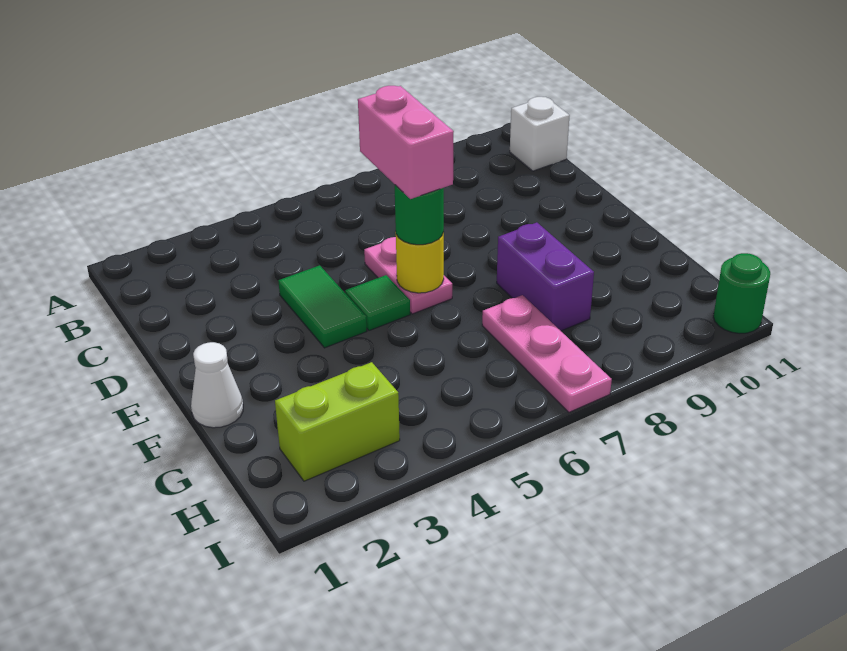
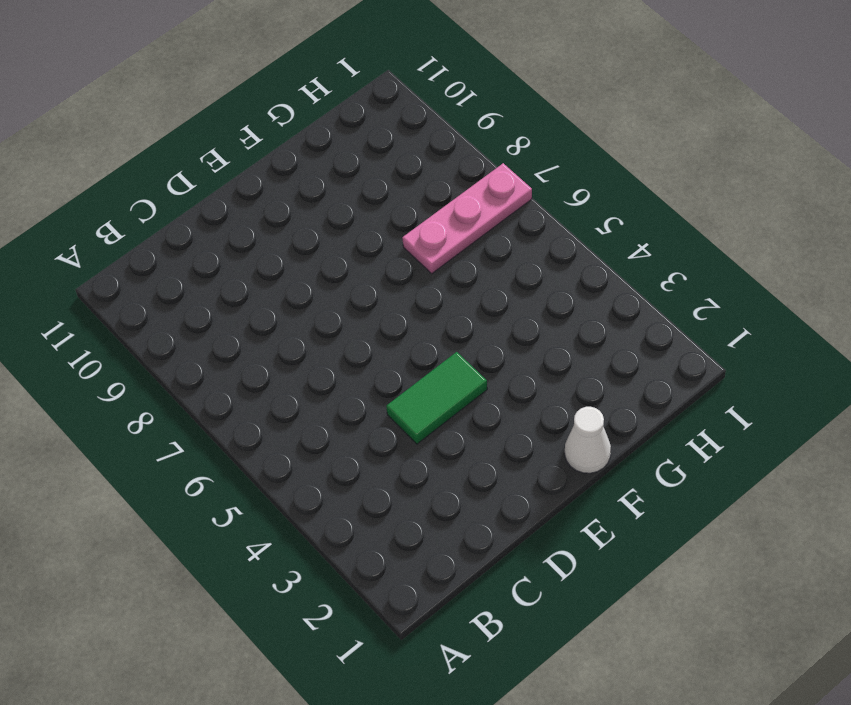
none -> white brick B11 level 1
none -> pink plate D6:E6 level 1
none -> green tile E5 level 1

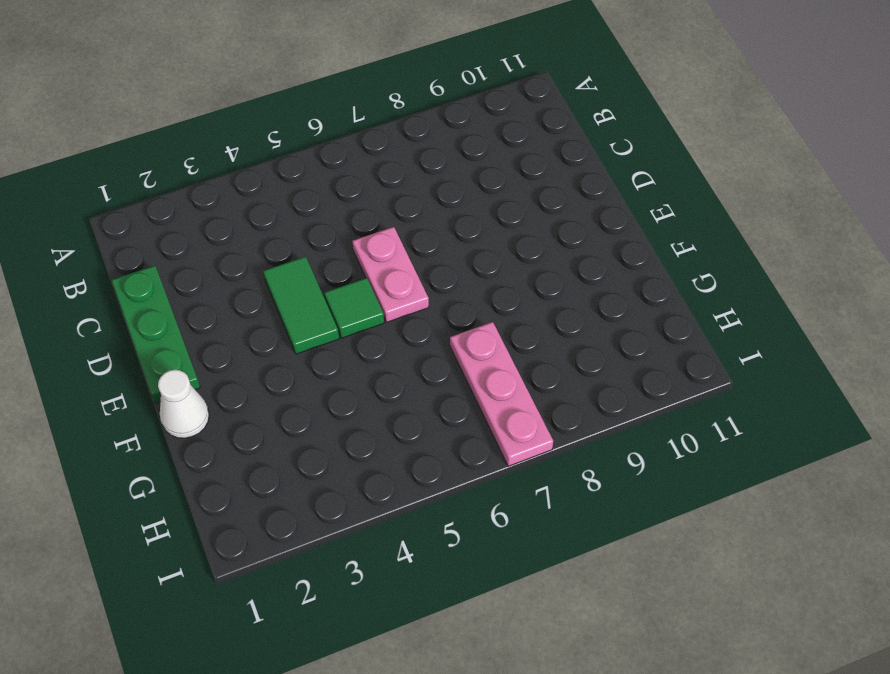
green plate C1:E1 level 1 -> none
none -> white brick B11 level 1
none -> purple brick F8:G8 level 1
none -> lime brick H2:H3 level 1

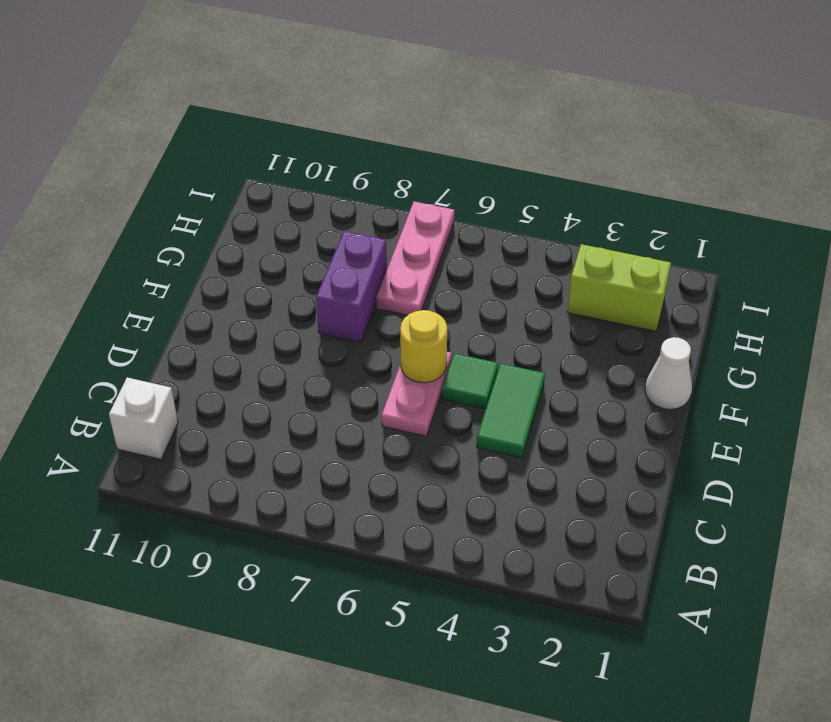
none -> green round brick I11 level 1
none -> green round brick E6 level 3
none -> pink brick D6:E6 level 4

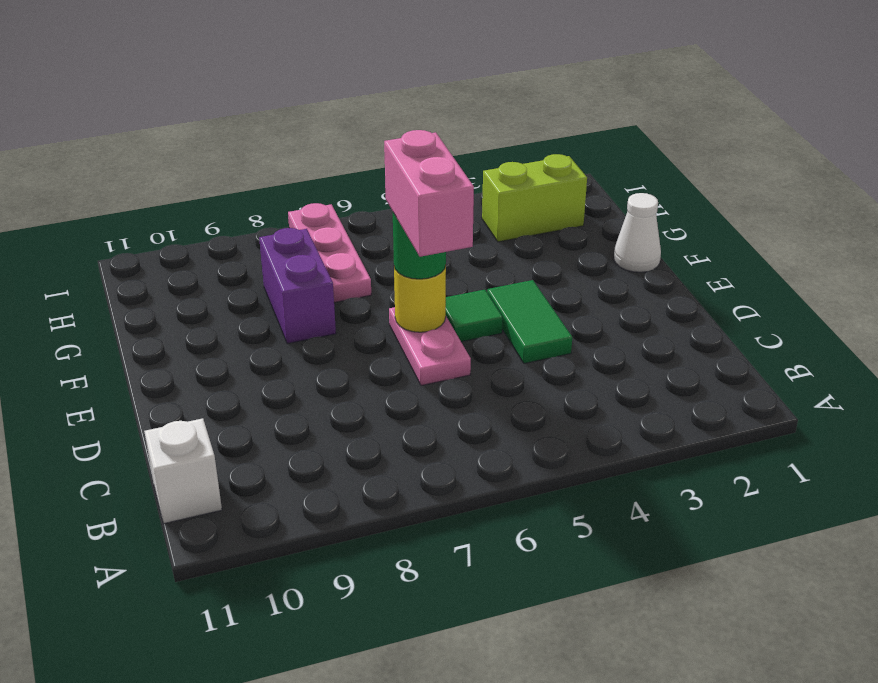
none -> green round brick I11 level 1

